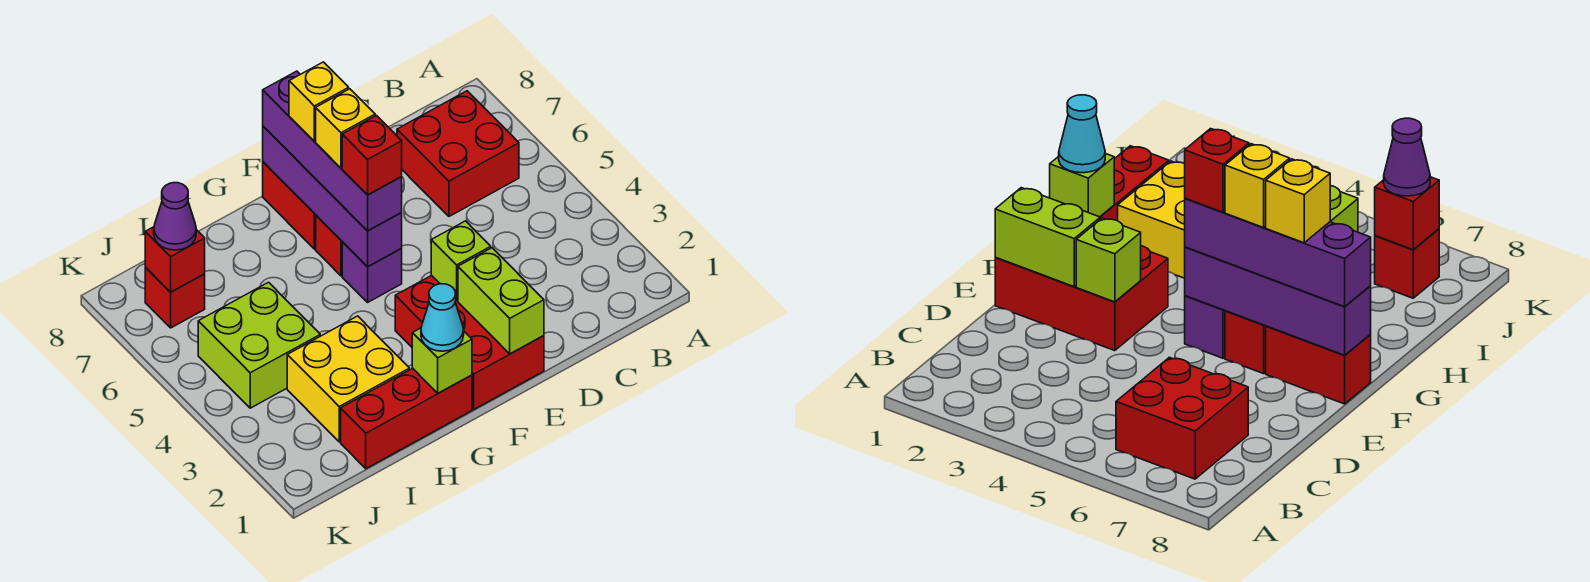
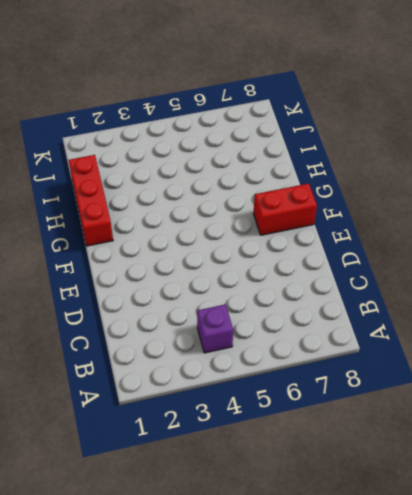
purple brick B4 level 1 -> purple brick F5 level 1
none -> red brick B6:C7 level 1
none -> red brick E1:F3 level 1
none -> red brick F6 level 1

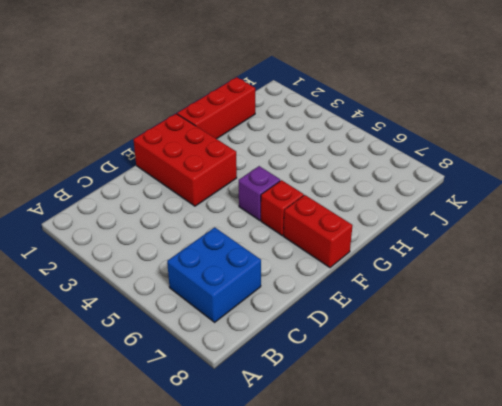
blue brick B6:C7 level 1 -> red brick B6:C7 level 1
none -> yellow brick H2:I3 level 1
none -> lime brick I4:J5 level 1
none -> red brick J7 level 1

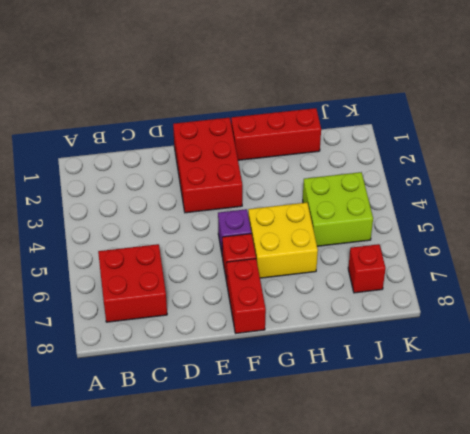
yellow brick G5:H6 level 1 -> yellow brick H2:I3 level 1
none -> lime brick E1:E2 level 2
none -> lime brick E3 level 2
none -> purple brick F5:F8 level 2

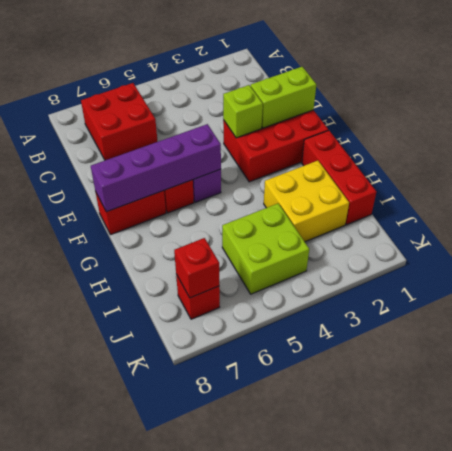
none -> lime brick G1 level 2
none -> purple brick F5:F8 level 3
none -> cyan cone G1 level 3

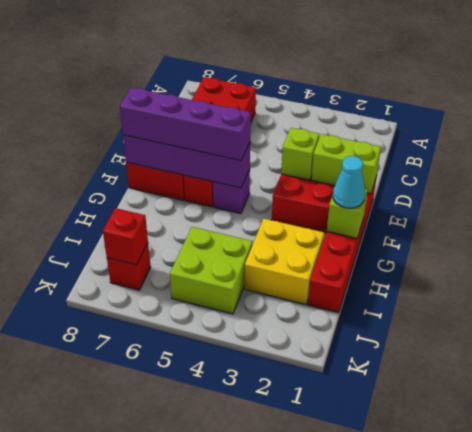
none -> purple cone J7 level 3
none -> red brick F5 level 4
none -> yellow brick F6 level 4

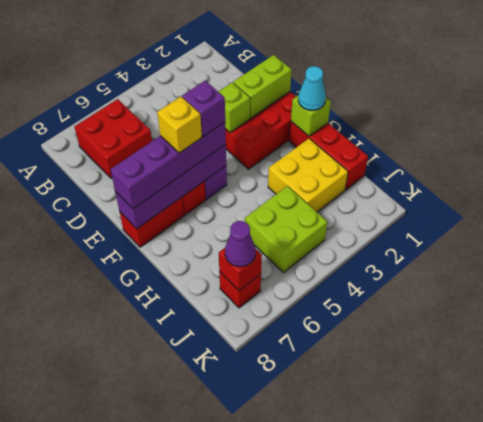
purple brick F5 level 4 -> red brick F5 level 4
none -> yellow brick F7 level 4

